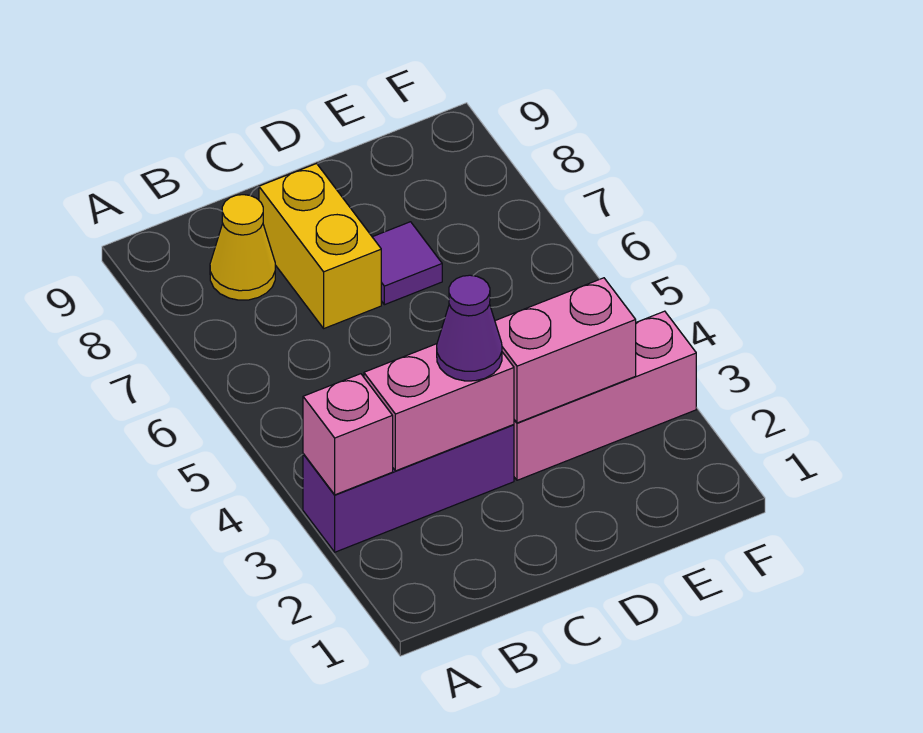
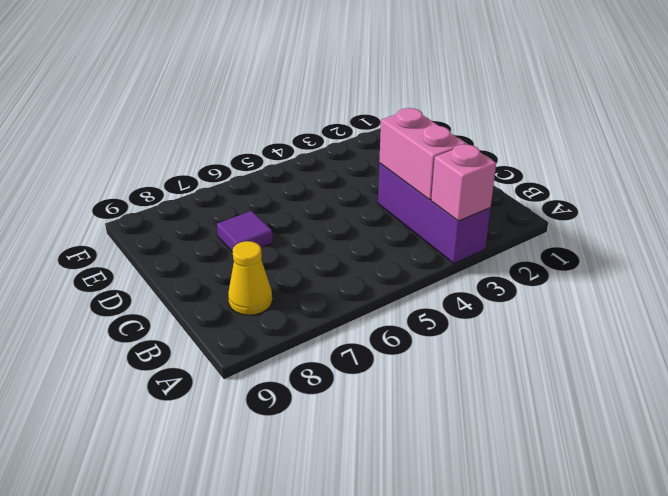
none -> yellow brick C7:C8 level 1
none -> pink brick D3:F3 level 1

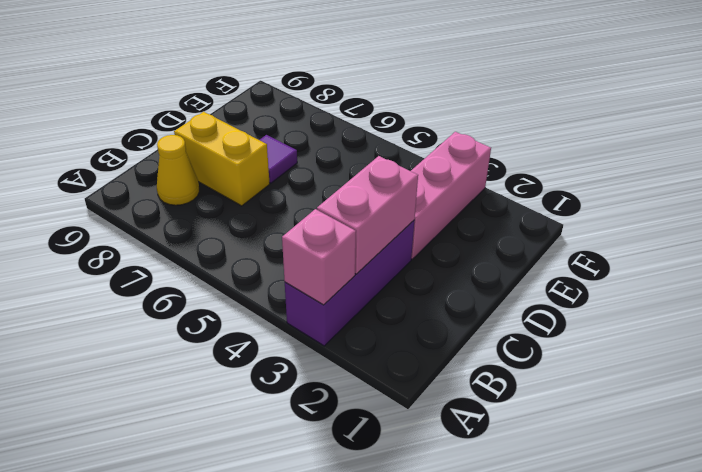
none -> pink brick D3:E3 level 2
none -> purple cone C3 level 3

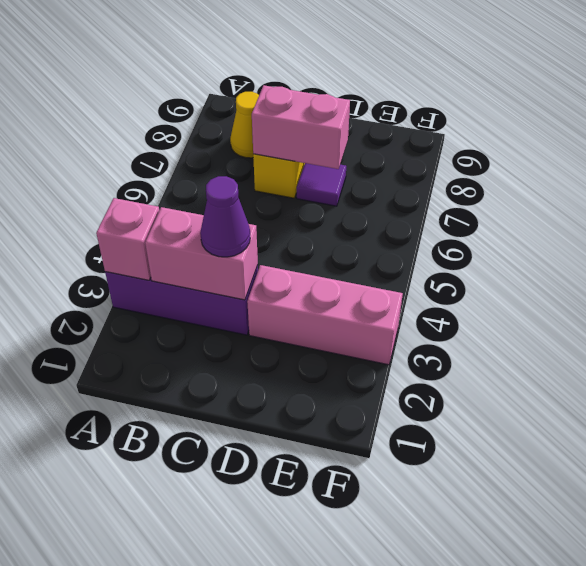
pink brick C7:D7 level 2 -> pink brick D3:E3 level 2

